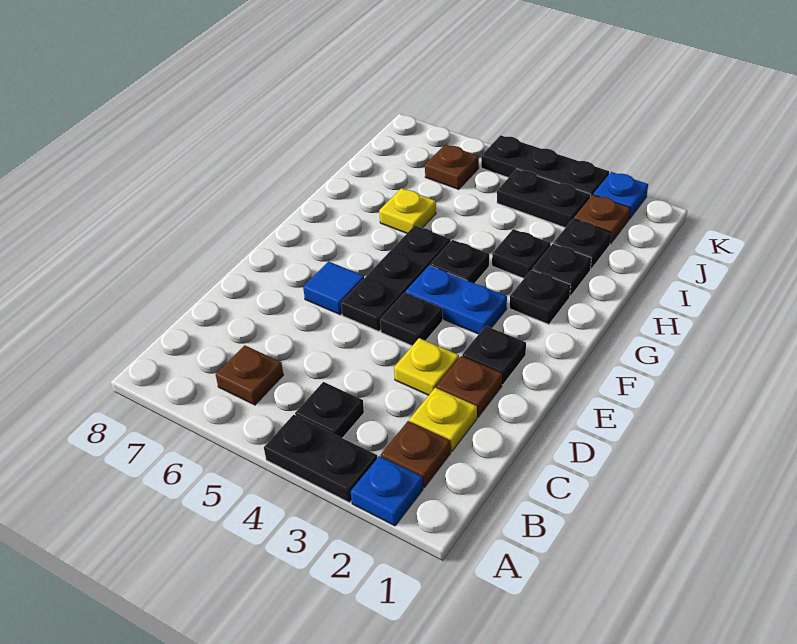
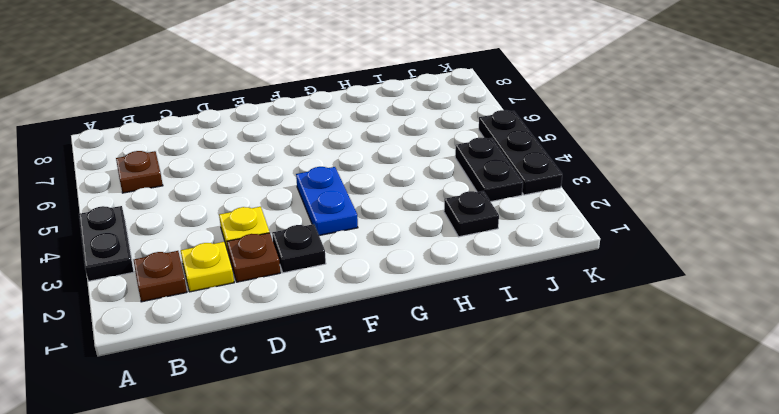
none -> blue plate A2 level 1
none -> black plate B4 level 1
none -> black plate E4 level 1

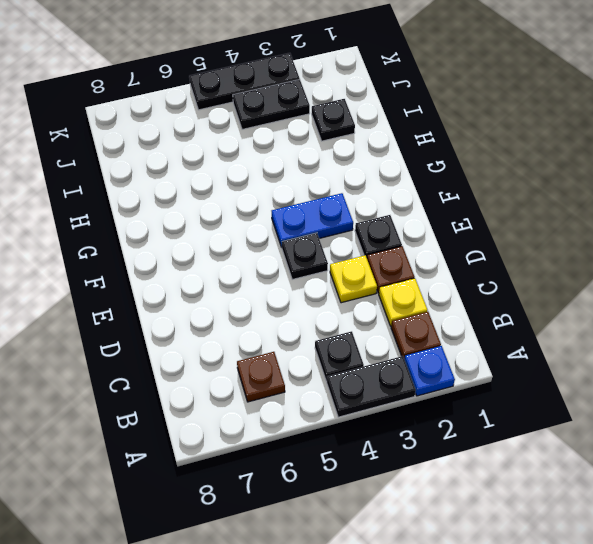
none -> black plate E5:G5 level 1
none -> blue tile E6 level 1
none -> black plate G2 level 1

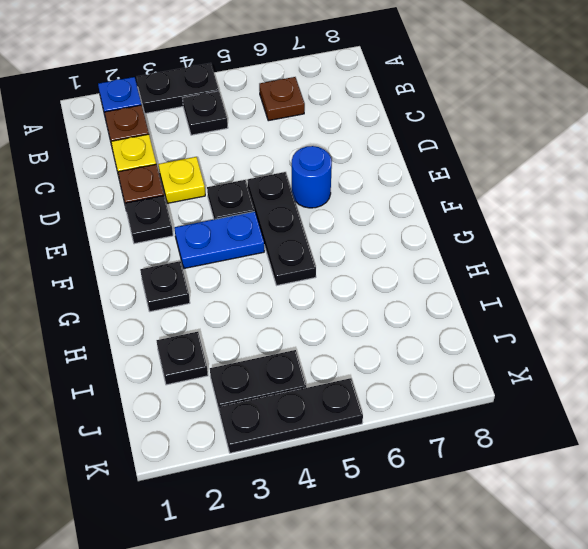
blue round brick E6 level 1 -> blue tile E6 level 1
none -> black plate G4 level 1
none -> black plate H2 level 1
none -> black plate H3 level 1

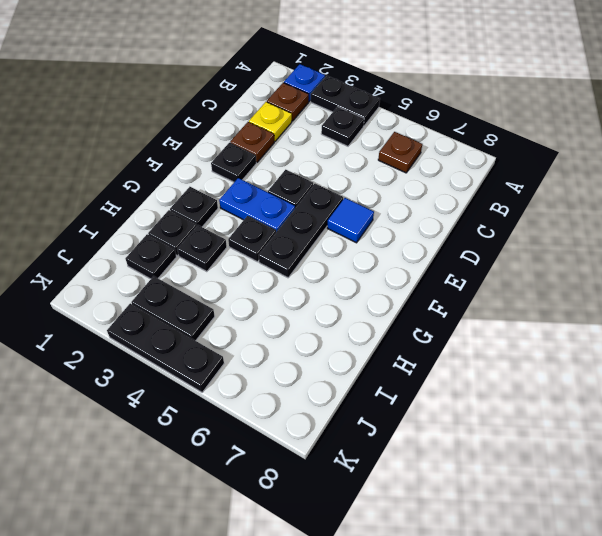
none -> yellow plate D3 level 1
none -> yellow plate H6 level 1
none -> brown plate J2 level 1

